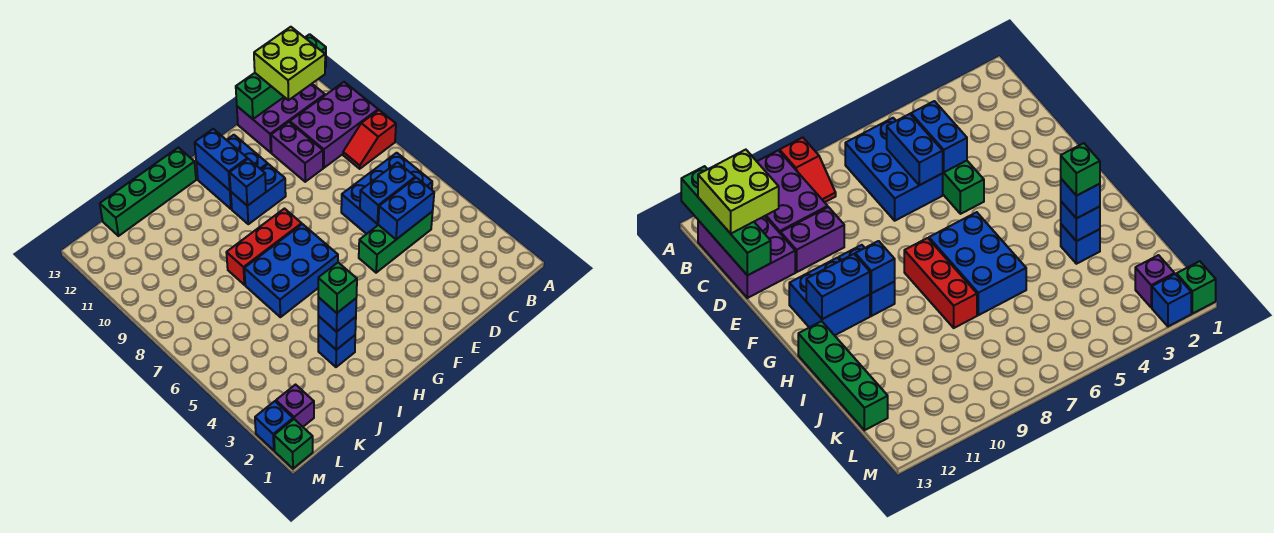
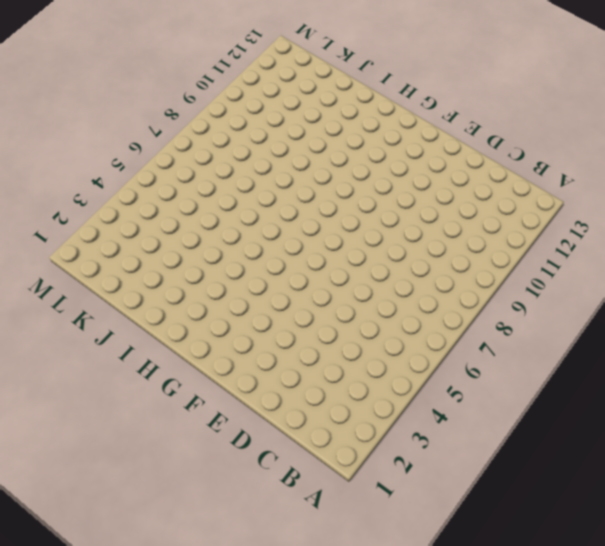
none -> red slope A9:B9 level 1 top A
none -> purple brick A10:C11 level 1
none -> blue brick B6:D7 level 1

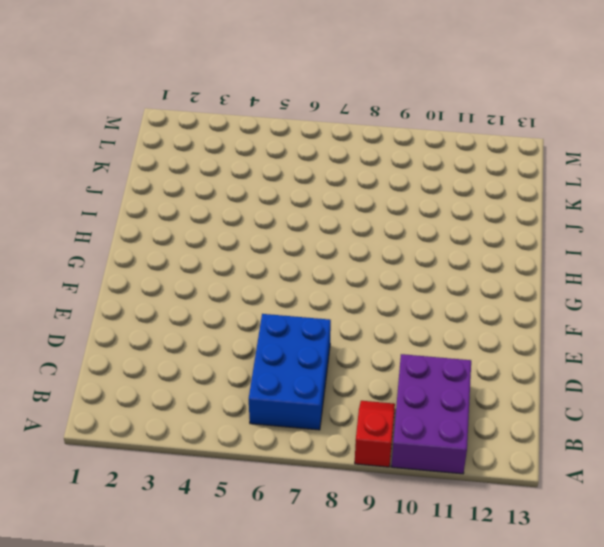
none -> purple brick B12:D13 level 1
none -> green brick C5:E5 level 1
none -> purple brick D10:D11 level 1

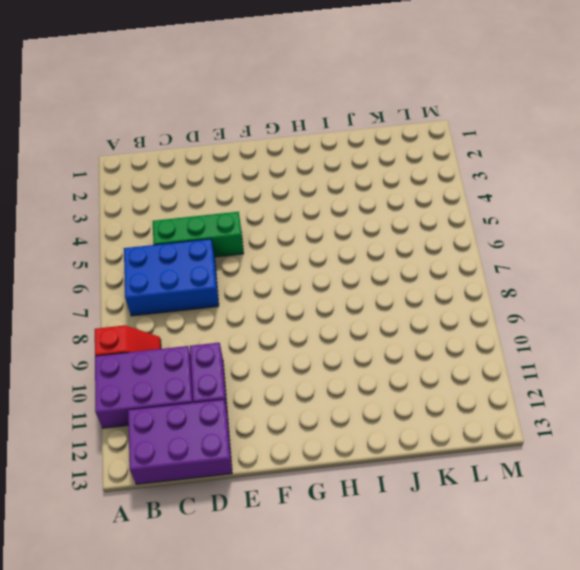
none -> blue brick F10:G10 level 1
none -> blue brick F11:G12 level 1
none -> blue brick G6:I7 level 1

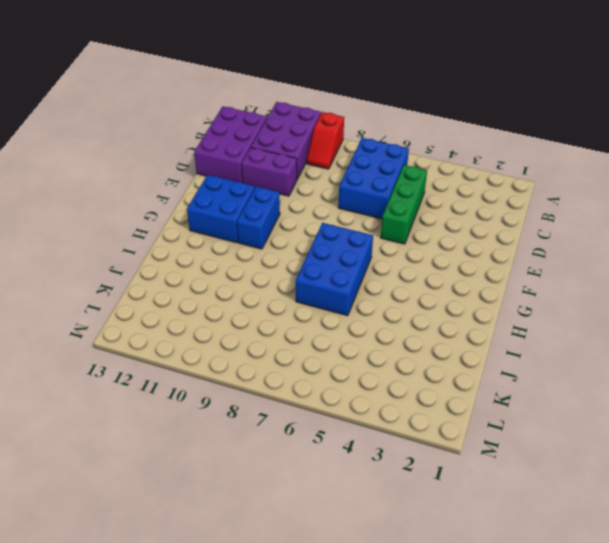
none -> red brick G8:I8 level 1
none -> green brick H13:K13 level 1
none -> blue brick I3 level 1

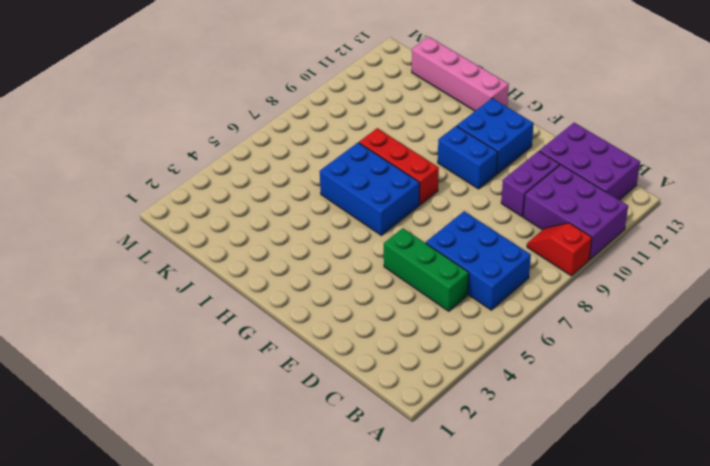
pink brick H13:K13 level 1 -> green brick H13:K13 level 1
none -> blue brick I3 level 1
none -> purple brick L2 level 1
none -> green brick M1 level 1

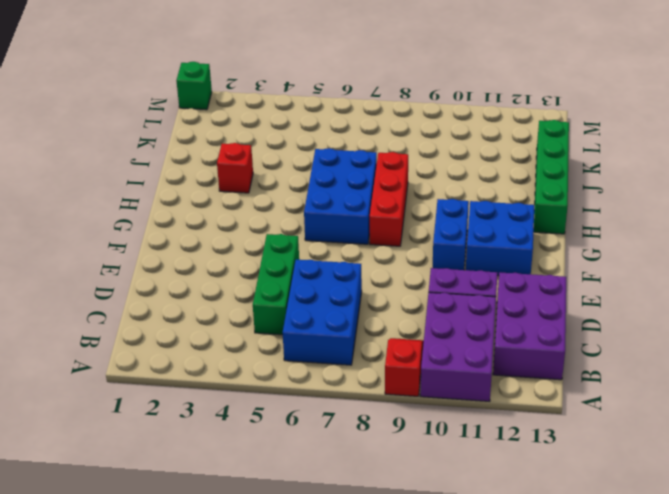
red brick I3 level 1 -> blue brick I3 level 1
none -> purple brick L2 level 1
none -> blue brick M2 level 1
none -> green brick A13:D13 level 2

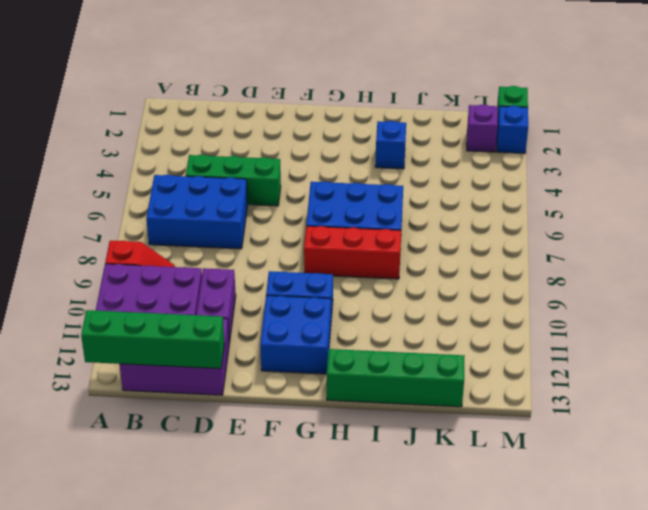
none -> blue brick C5:D5 level 2
none -> blue brick C6:D6 level 2
none -> blue brick G10 level 2

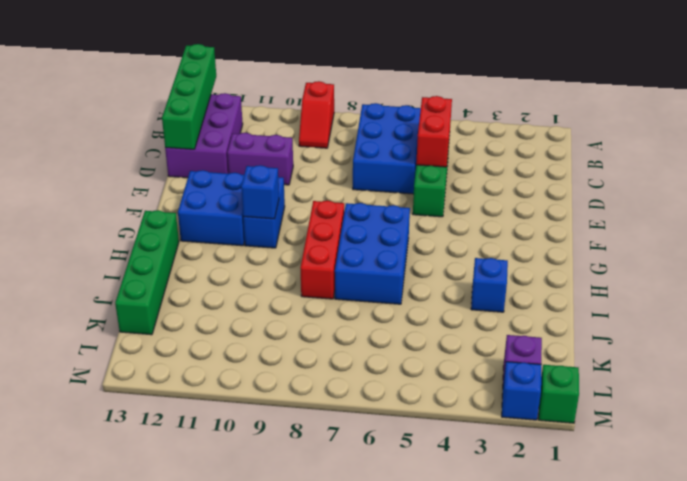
red brick C5:D5 level 2 -> blue brick C5:D5 level 2
none -> purple brick A10:C11 level 1
none -> blue brick C6:D6 level 2
none -> blue brick G11:G12 level 2

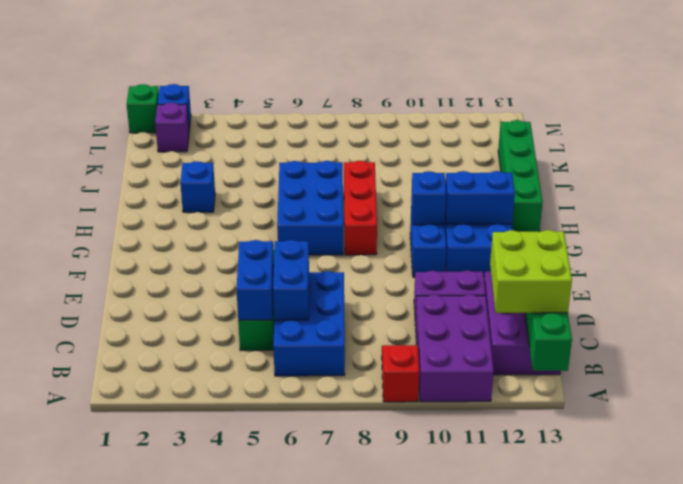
none -> blue brick I3 level 2
none -> blue brick I3 level 3
none -> green brick I3 level 4

